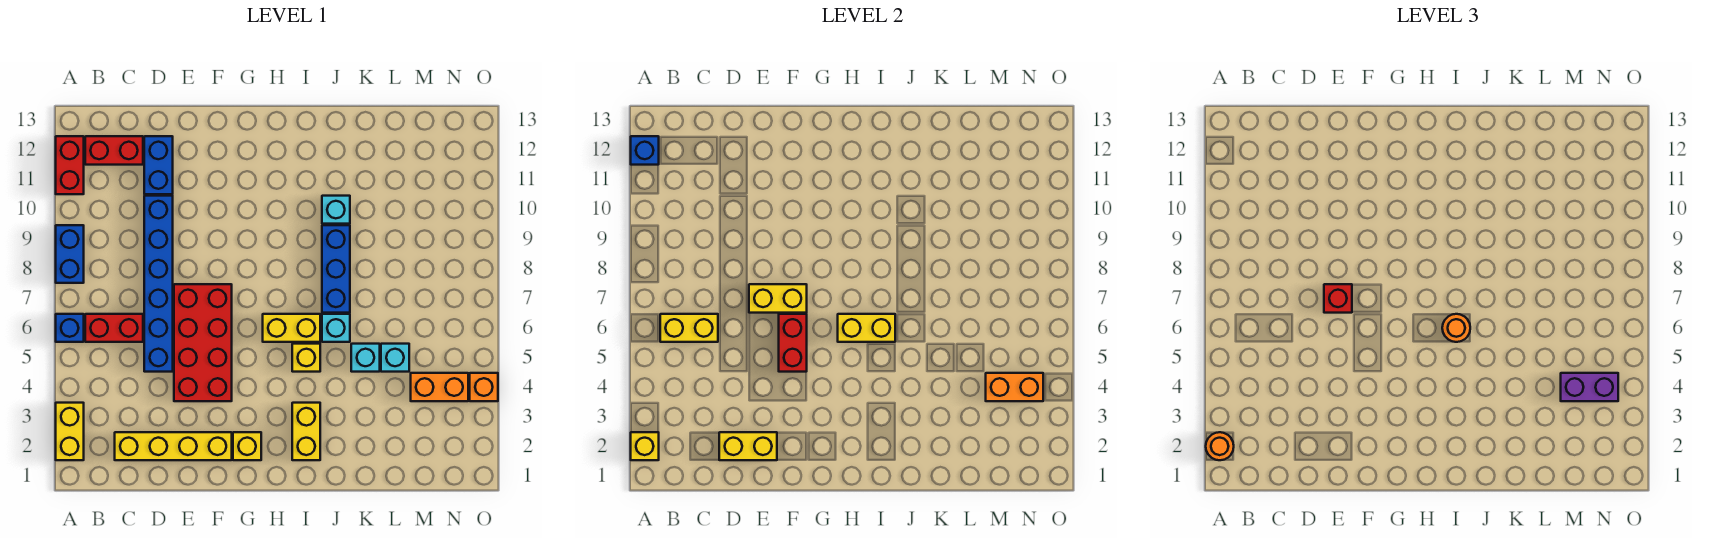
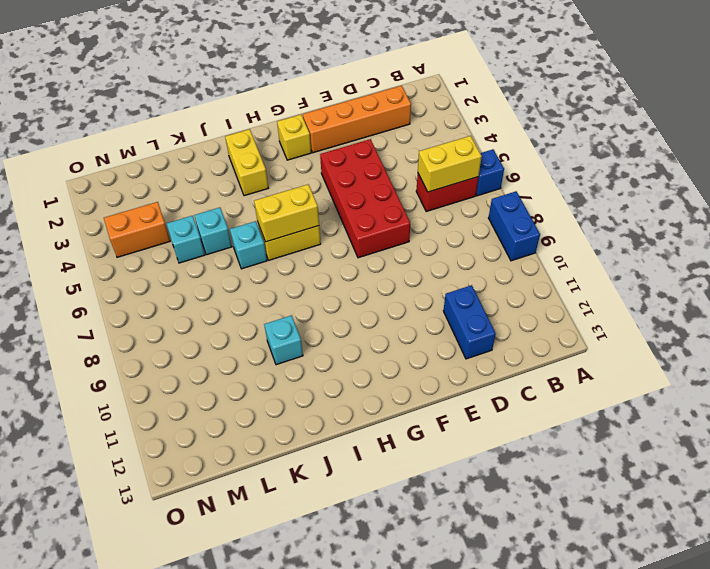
orange brick C2:F2 level 1 -> yellow brick C2:F2 level 1
none -> yellow brick A2:A3 level 1
none -> red brick A11:A12 level 1
none -> red brick B12:C12 level 1
none -> blue brick D5:D10 level 1

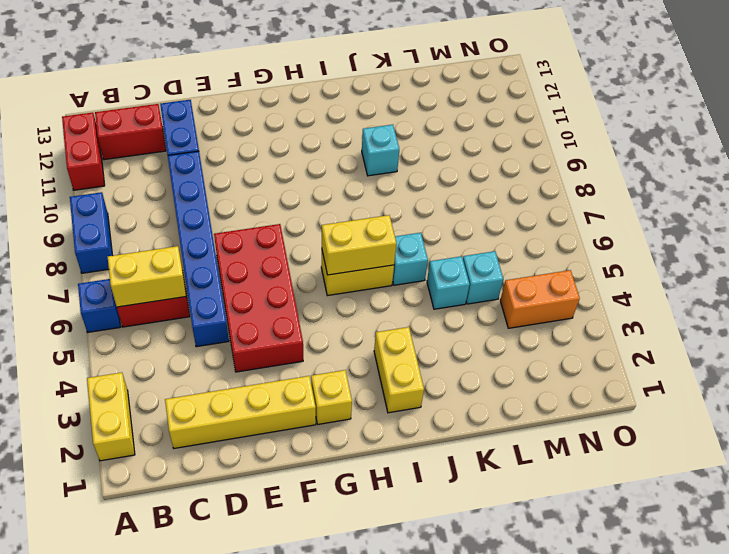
none -> yellow brick I5 level 1
none -> blue brick J7:J9 level 1
none -> orange brick O4 level 1
none -> yellow brick A2 level 2

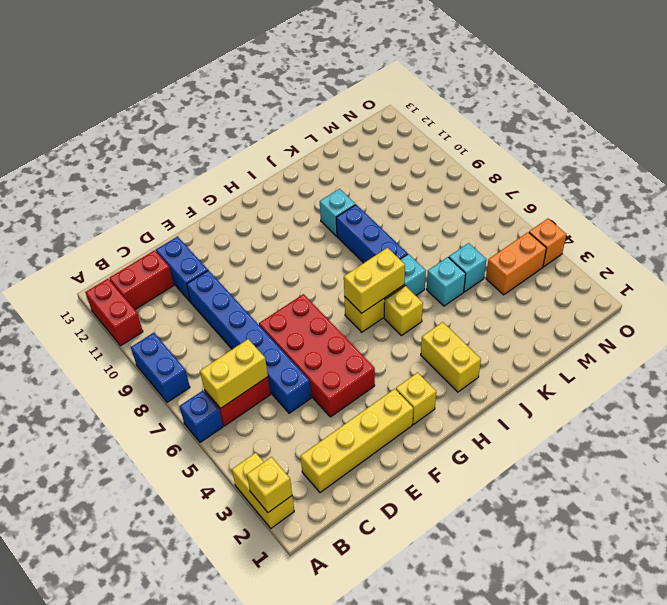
none -> blue brick A12 level 2
none -> yellow brick D2:E2 level 2
none -> yellow brick E7:F7 level 2
none -> red brick F5:F6 level 2

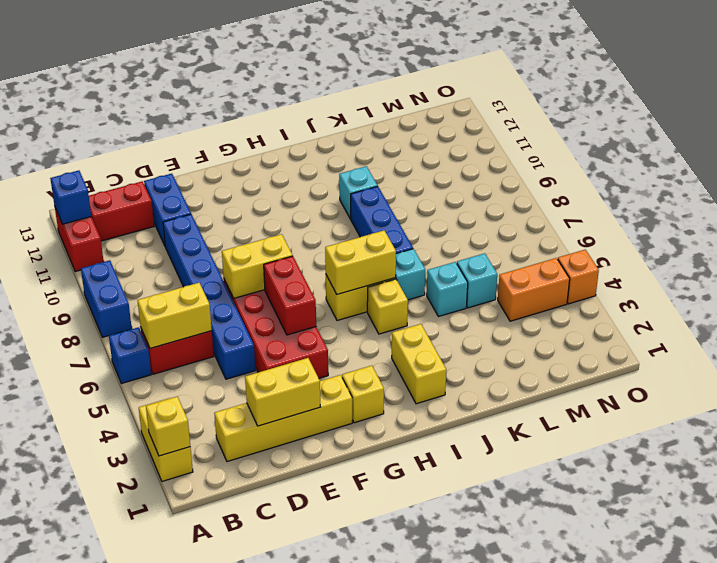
none -> orange brick M4:N4 level 2
none -> orange round brick A2 level 3
none -> red brick E7 level 3
none -> orange round brick I6 level 3

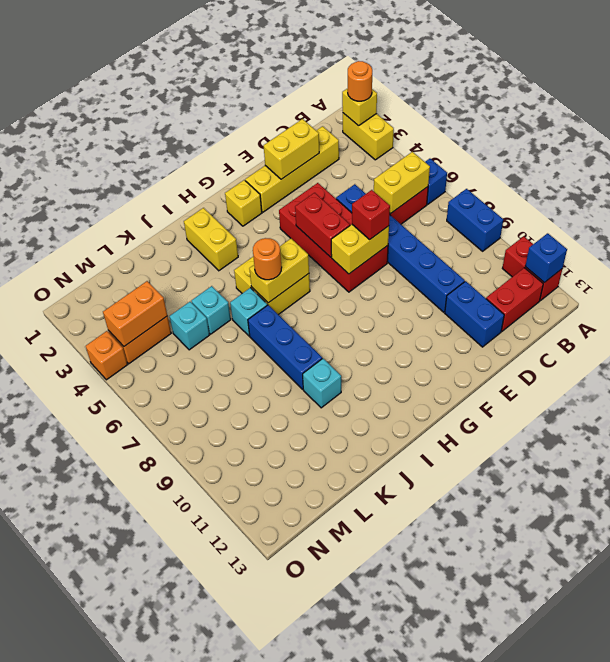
none -> purple brick M4:N4 level 3

